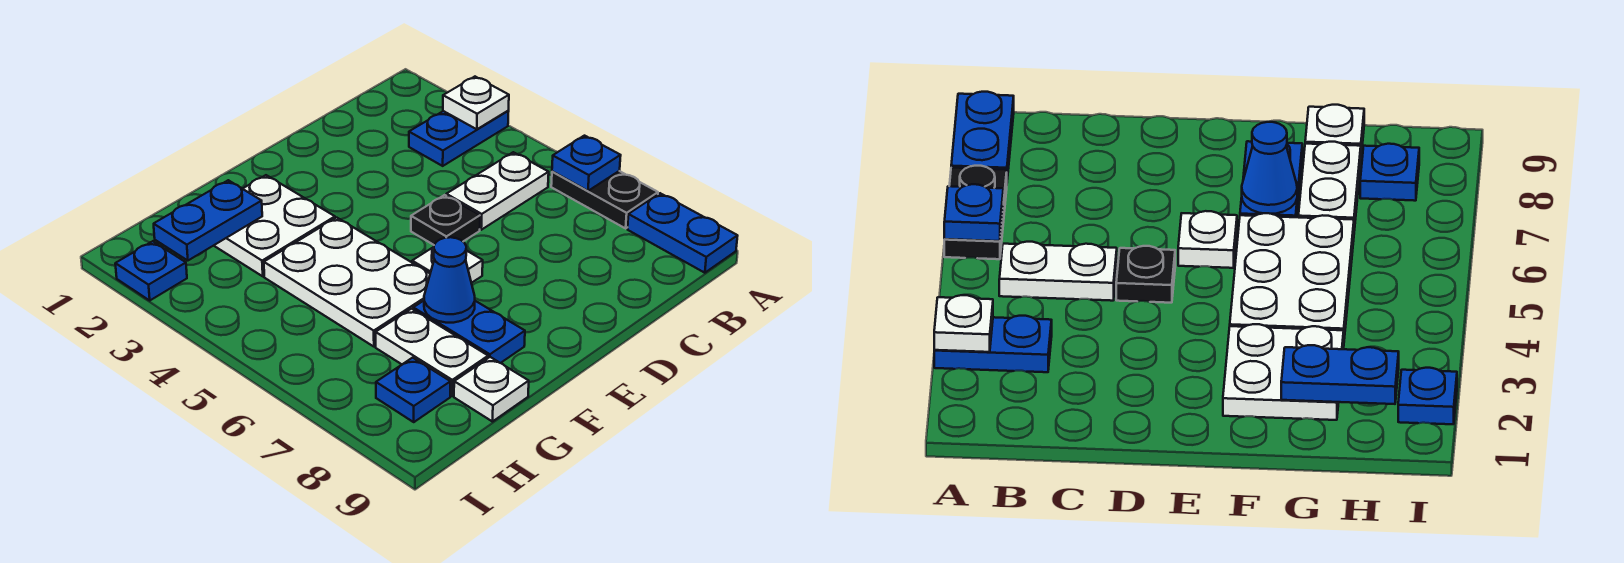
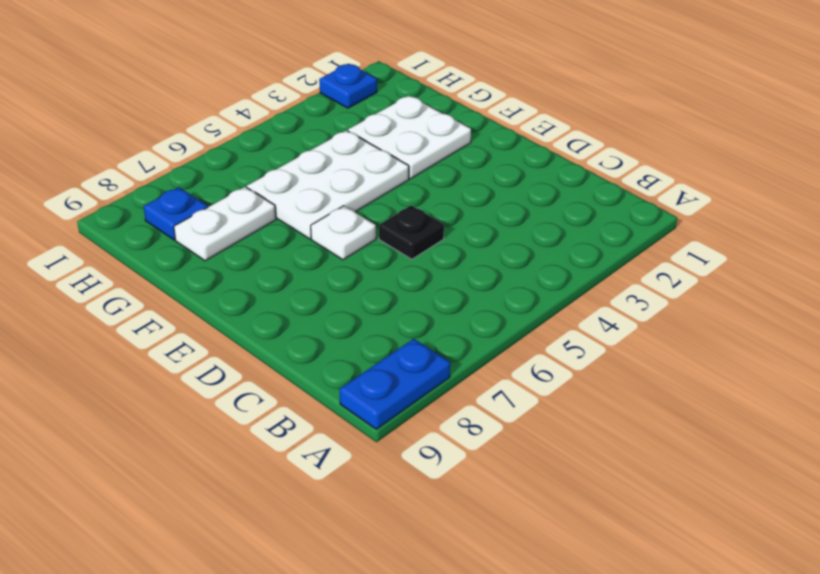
none -> blue plate A3:B3 level 1
none -> black plate A6:A7 level 1
none -> white plate B5:C5 level 1

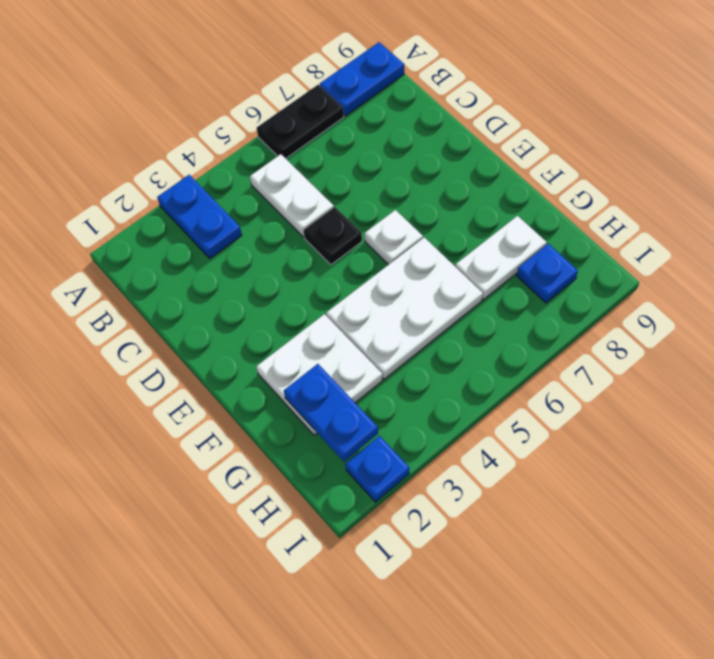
none -> blue plate F7:F8 level 1
none -> white plate G9 level 1
none -> white plate A3 level 2

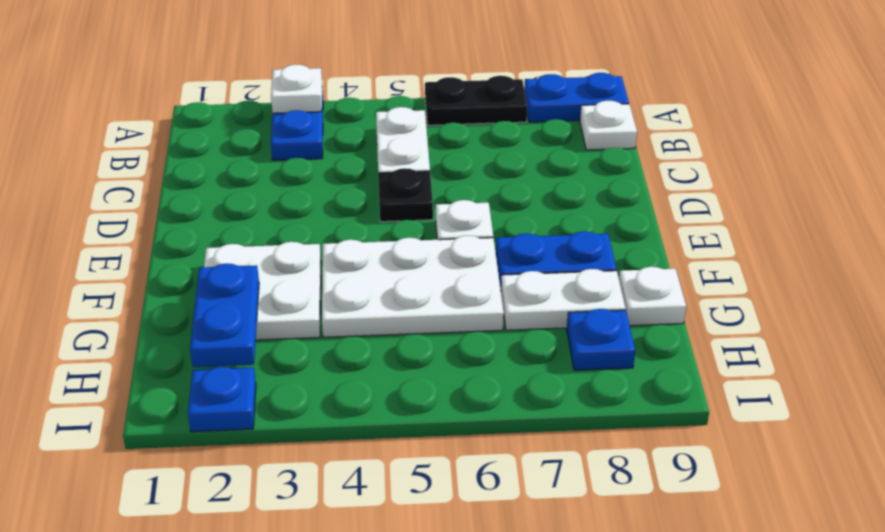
white plate B9 level 1 -> none
none -> blue plate A6 level 2
none -> blue cone F7 level 2

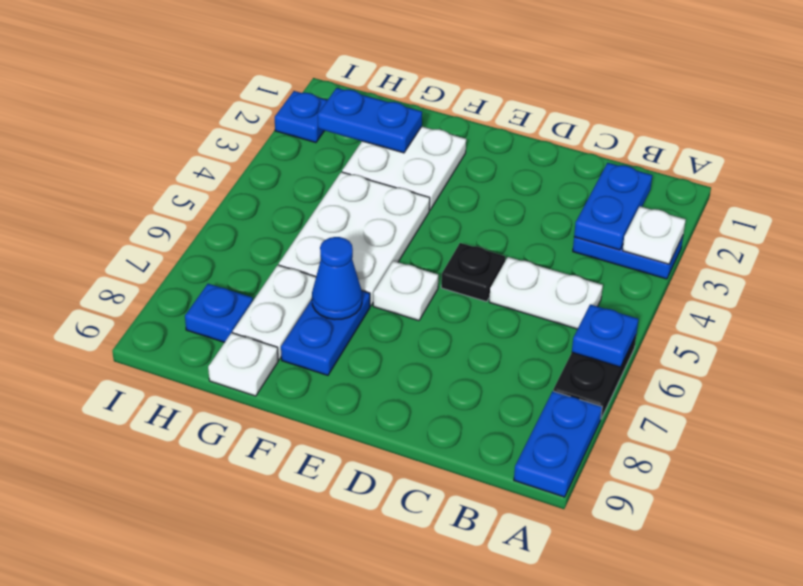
blue plate B2:B3 level 2 -> none

